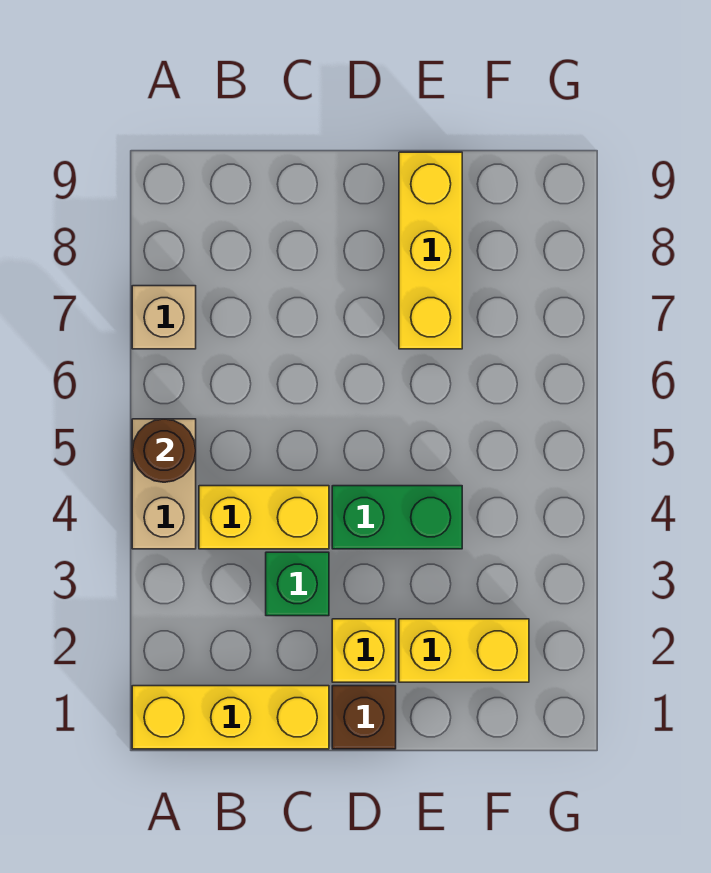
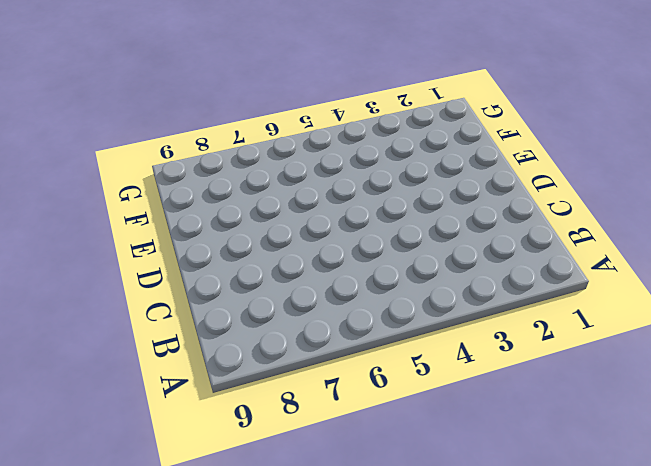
none -> yellow brick A1:C1 level 1
none -> tan brick A4:A5 level 1

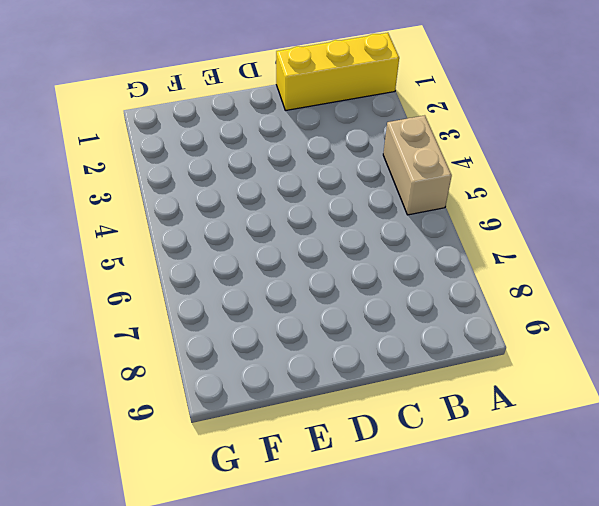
none -> tan brick A7 level 1
none -> yellow brick B4:C4 level 1

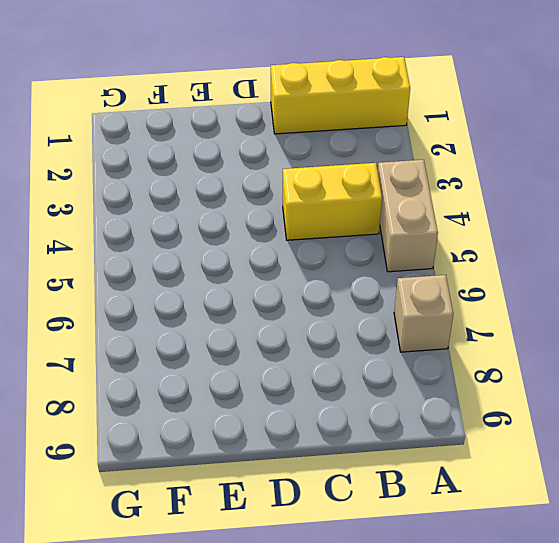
none -> green brick C3 level 1
none -> brown brick D1 level 1

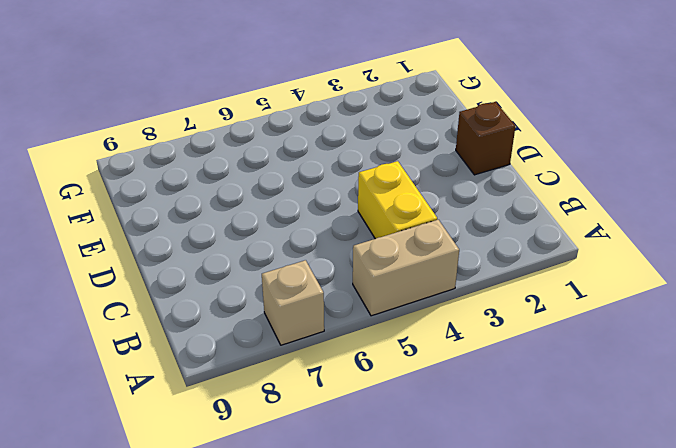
none -> yellow brick A1:C1 level 1
none -> green brick C3 level 1

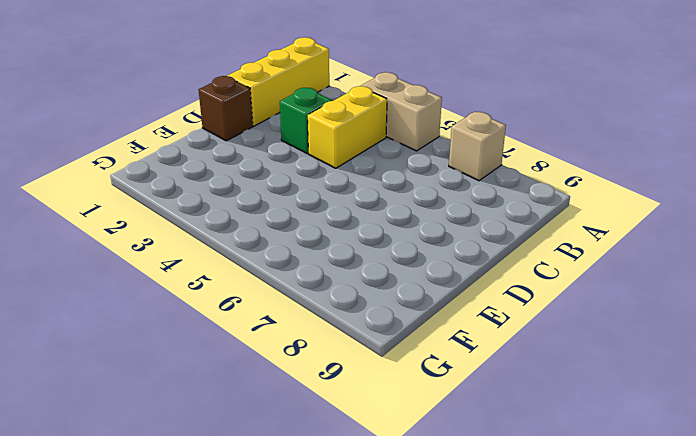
none -> yellow brick D2 level 1
none -> green brick D4:E4 level 1

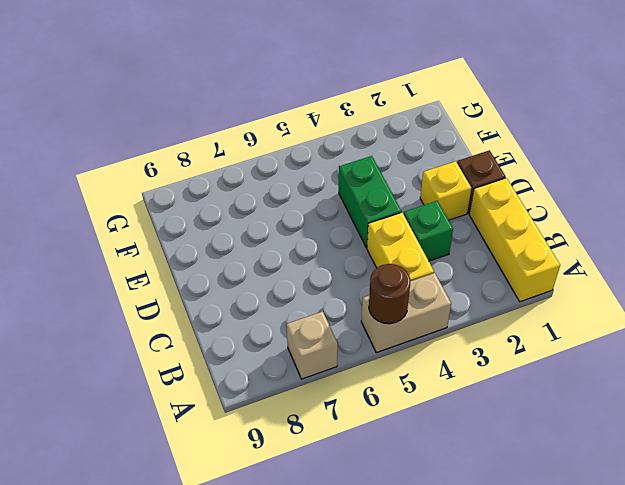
none -> yellow brick E2:F2 level 1
none -> yellow brick E7:E9 level 1

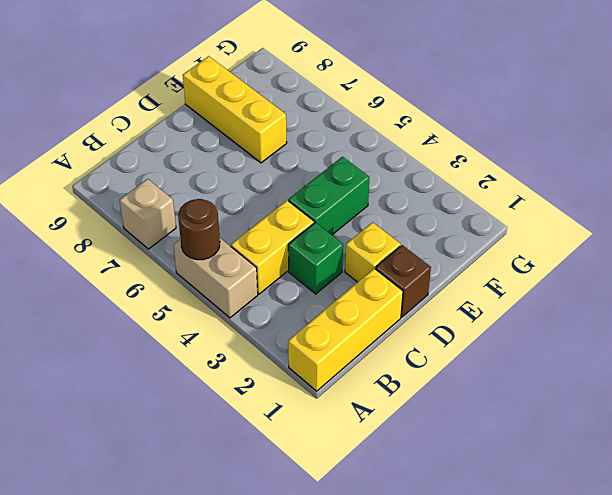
none -> yellow brick E2:F2 level 1

